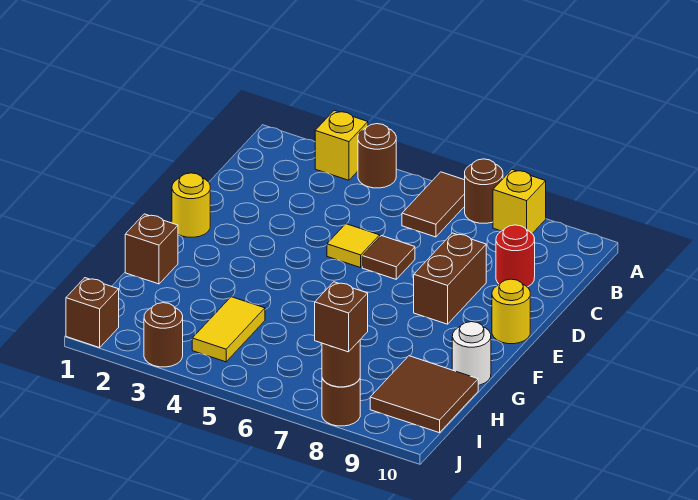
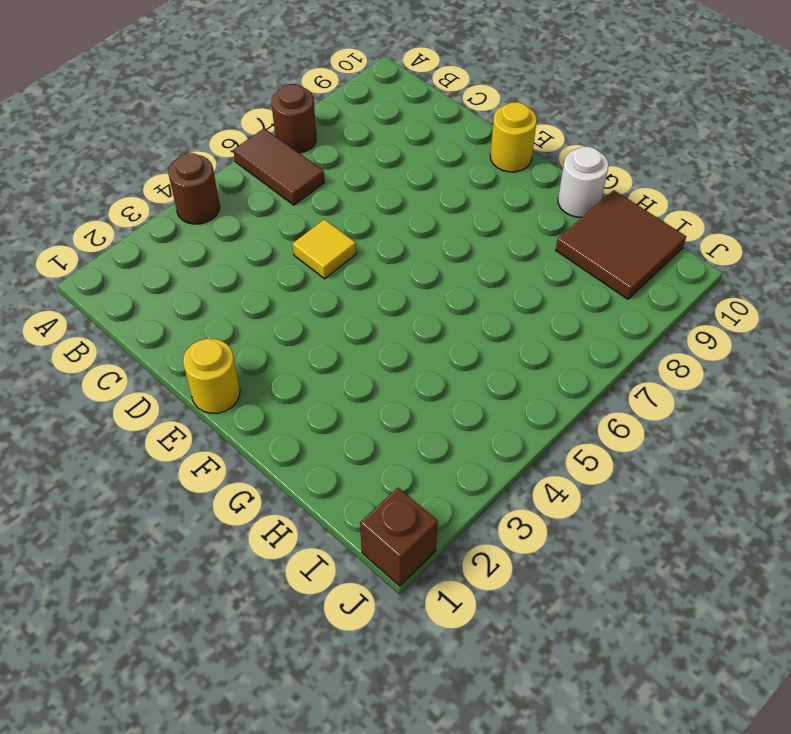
none -> yellow brick A3 level 1
none -> yellow brick A8 level 1
none -> red round brick C9 level 1

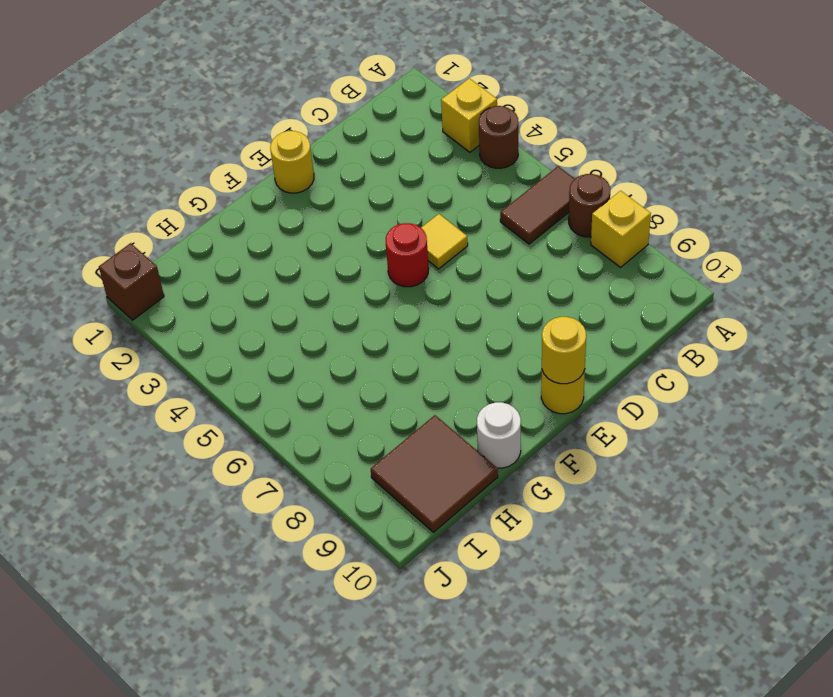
red round brick E5 level 1 -> red round brick C9 level 1
yellow round brick E10 level 2 -> none
none -> brown tile D6 level 1
none -> brown brick D8:E8 level 1
none -> brown brick G1 level 1

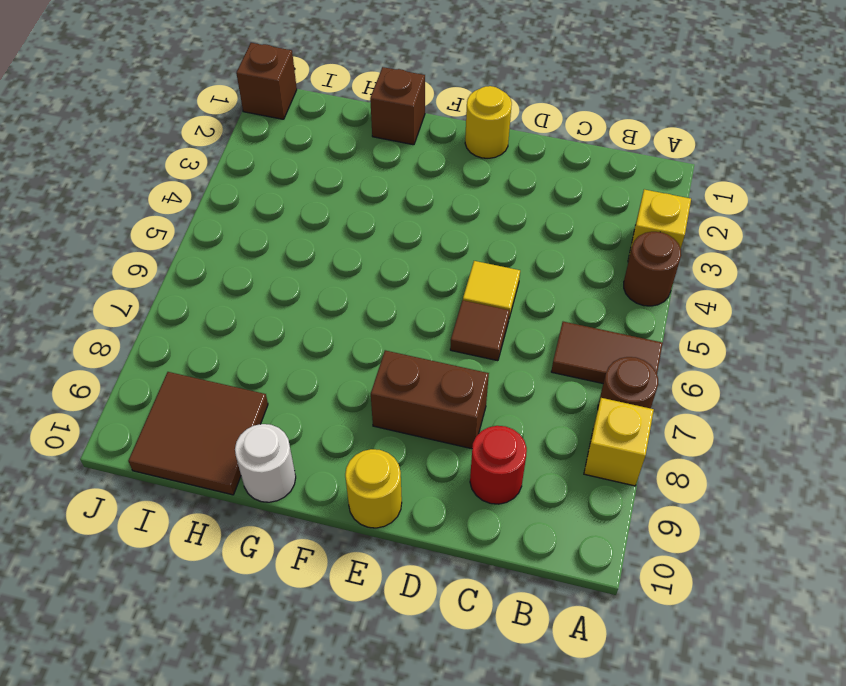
none -> yellow tile H4:I4 level 1
none -> brown round brick J3 level 1
none -> brown round brick J8 level 1

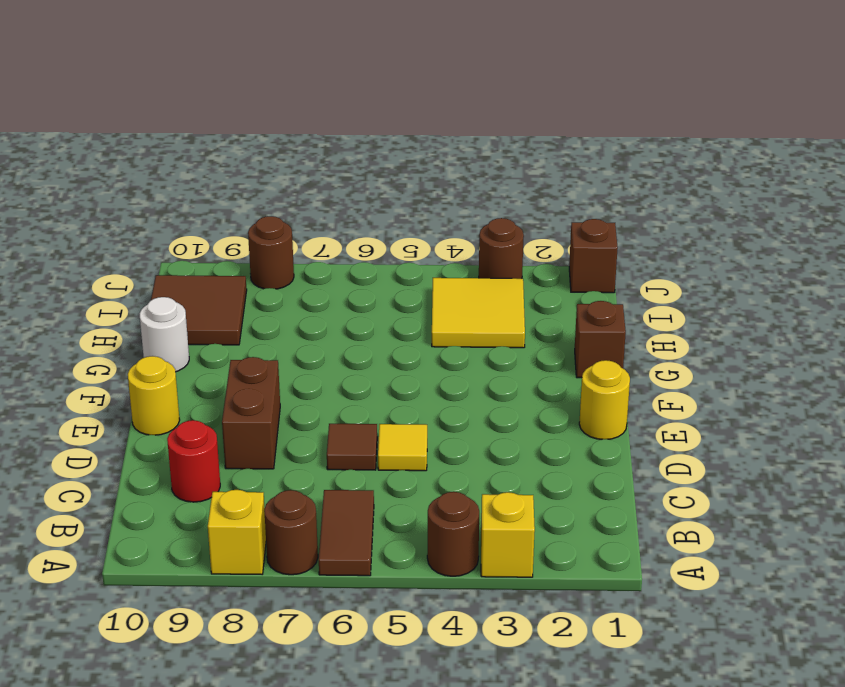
yellow tile H3:I4 level 1 -> yellow tile H4:I4 level 1
none -> brown round brick J8 level 2
none -> brown brick J8 level 3

